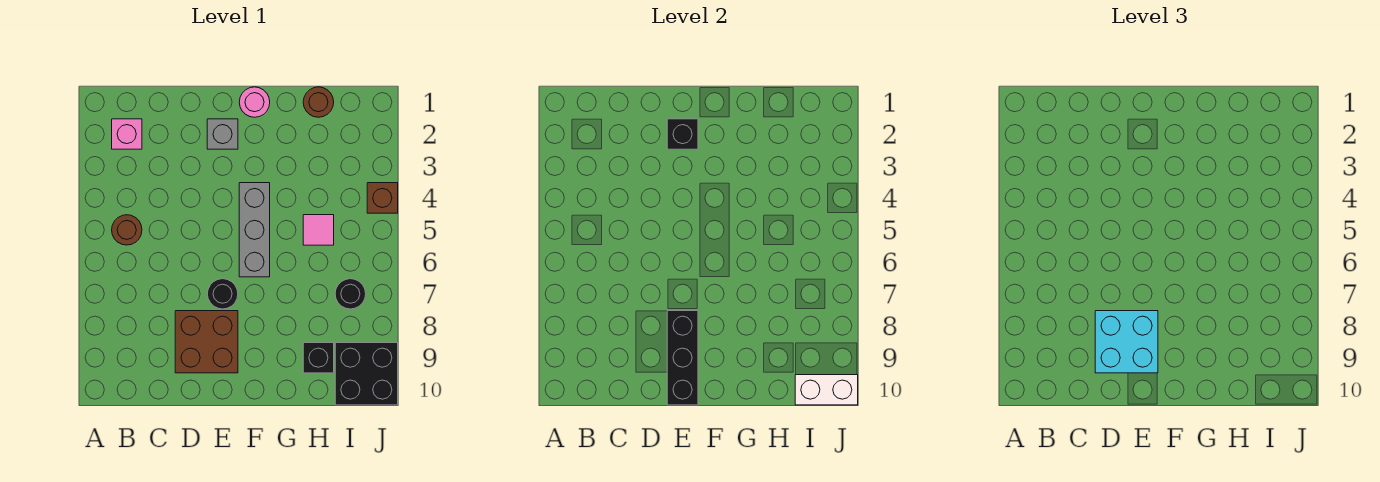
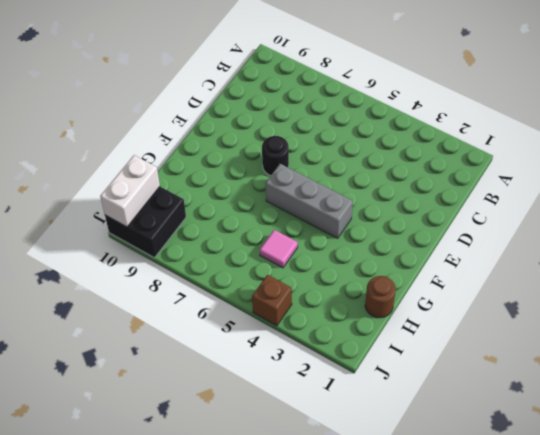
none -> pink brick B2 level 1
none -> brown round brick B5 level 1
none -> brown brick D8:E9 level 1

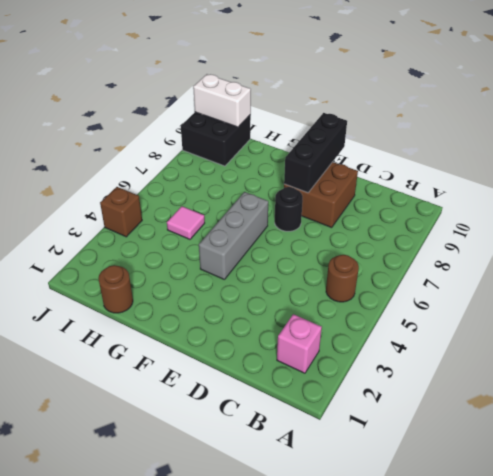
none -> grey brick E2 level 1
none -> pink round brick F1 level 1
none -> black brick H9 level 1

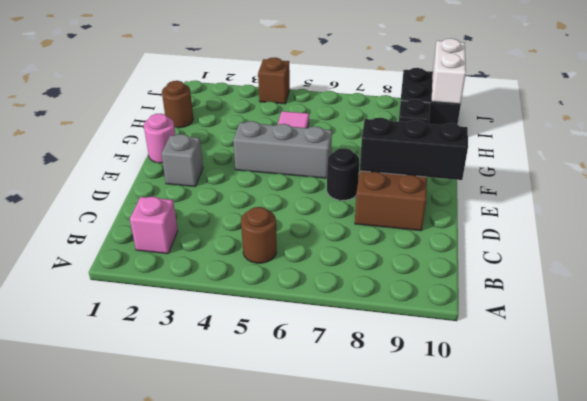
none -> black round brick I7 level 1
none -> black brick E2 level 2
none -> cyan brick D8:E9 level 3

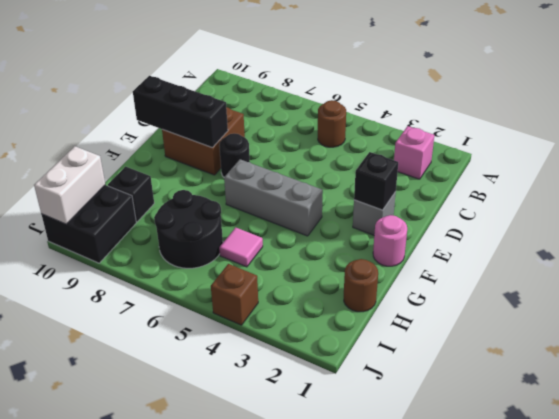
black round brick H6:I7 level 1 -> black round brick I7 level 1
none -> cyan brick D8:E9 level 3

